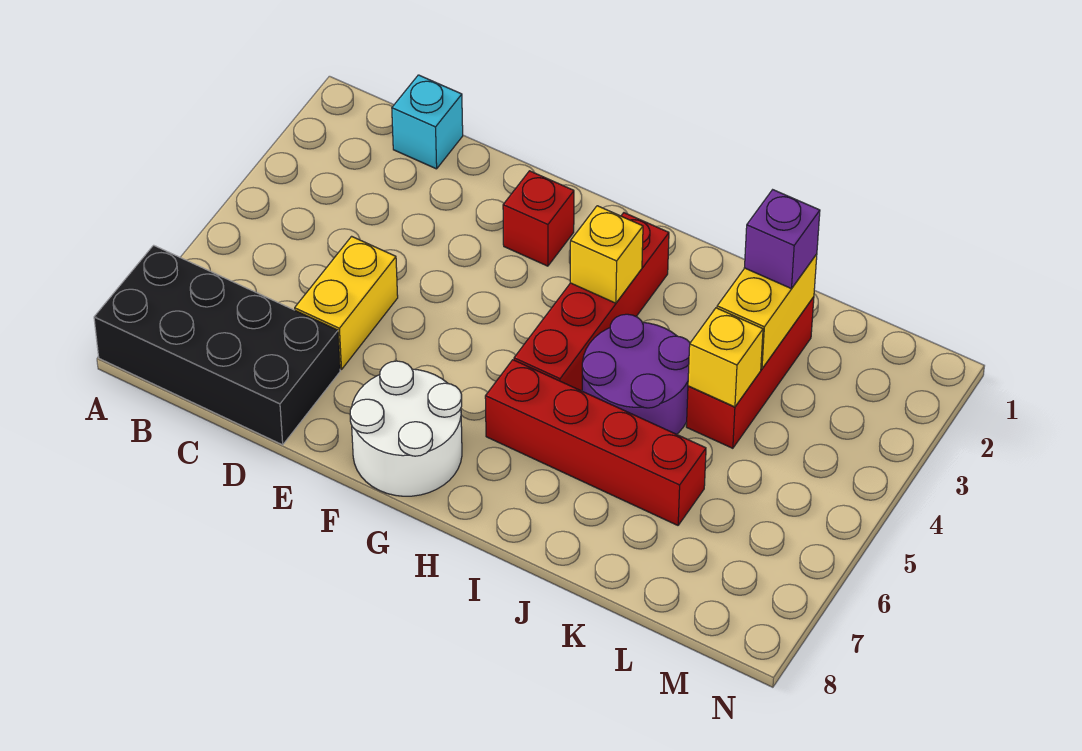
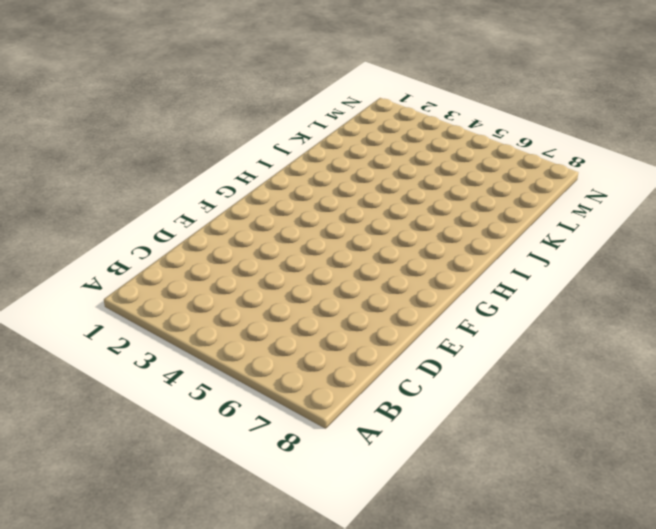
none -> black brick A7:D8 level 1
none -> cyan brick C1 level 1
none -> yellow brick D5:D6 level 1

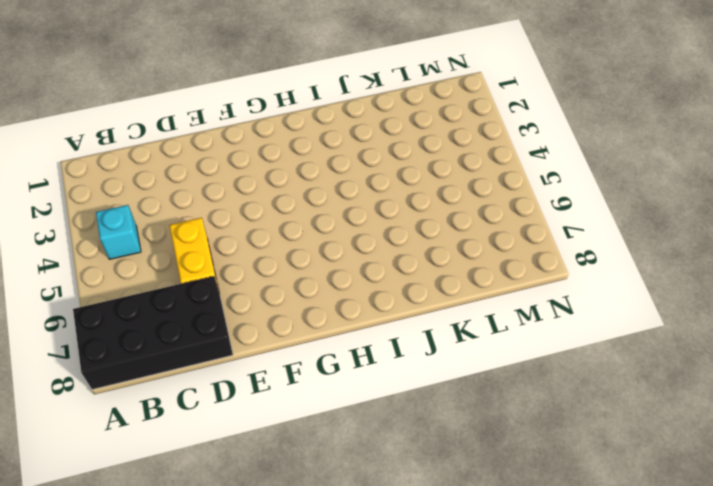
cyan brick B4 level 1 -> cyan brick C1 level 1
none -> red brick F2 level 1
none -> white round brick F7:G8 level 1
none -> red brick H2:H5 level 1

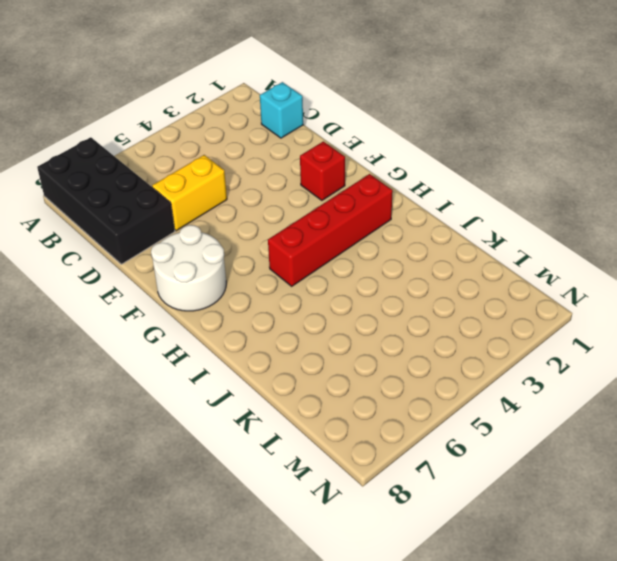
none -> red brick H6:K6 level 1
none -> purple round brick I4:J5 level 1
none -> red brick K2:K4 level 1

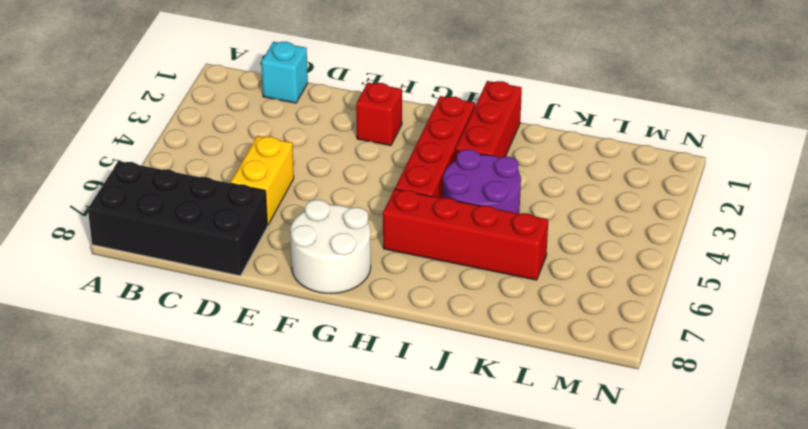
red brick I1:I3 level 1 -> red brick K2:K4 level 1
none -> yellow brick H3 level 2
none -> yellow brick K2:K3 level 2
none -> yellow brick K4 level 2

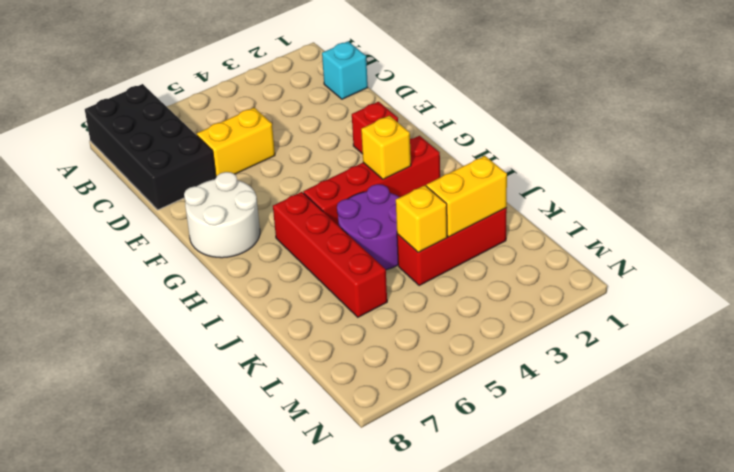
none -> purple brick K2 level 3

